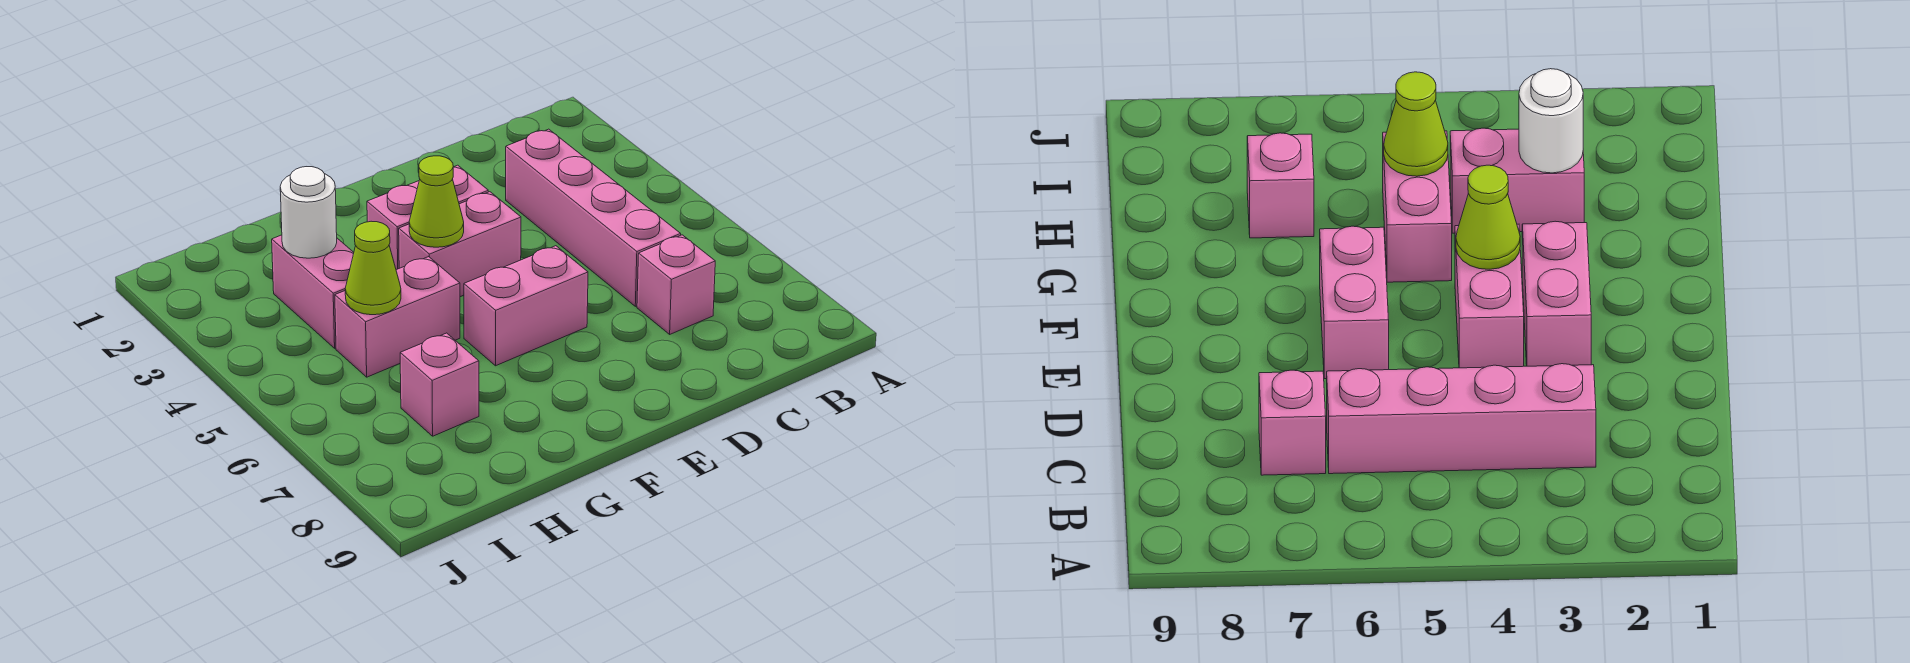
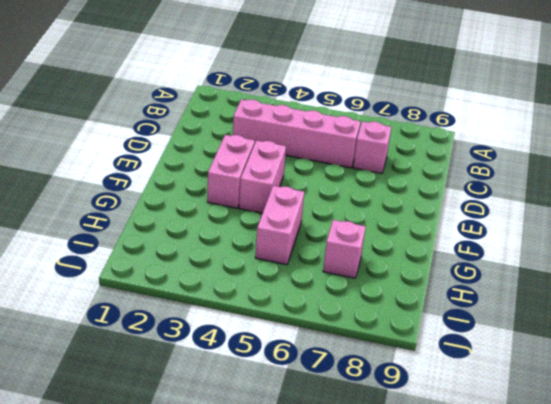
none -> pink brick E6:F6 level 1
none -> pink brick H3:H4 level 1

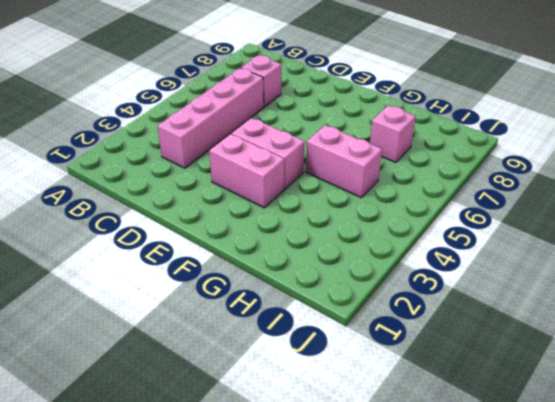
none -> pink brick E6:F6 level 1
none -> pink brick H3:H4 level 1

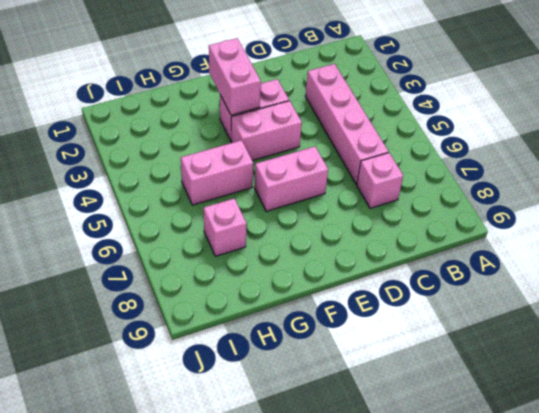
pink brick F2:F3 level 2 -> pink brick H3:H4 level 1
none -> lime cone F4 level 2
none -> white round brick H3 level 2

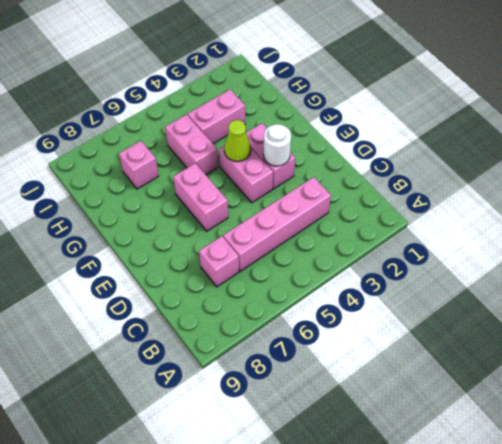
white round brick E3 level 2 -> white round brick H3 level 2
none -> lime cone H5 level 2

